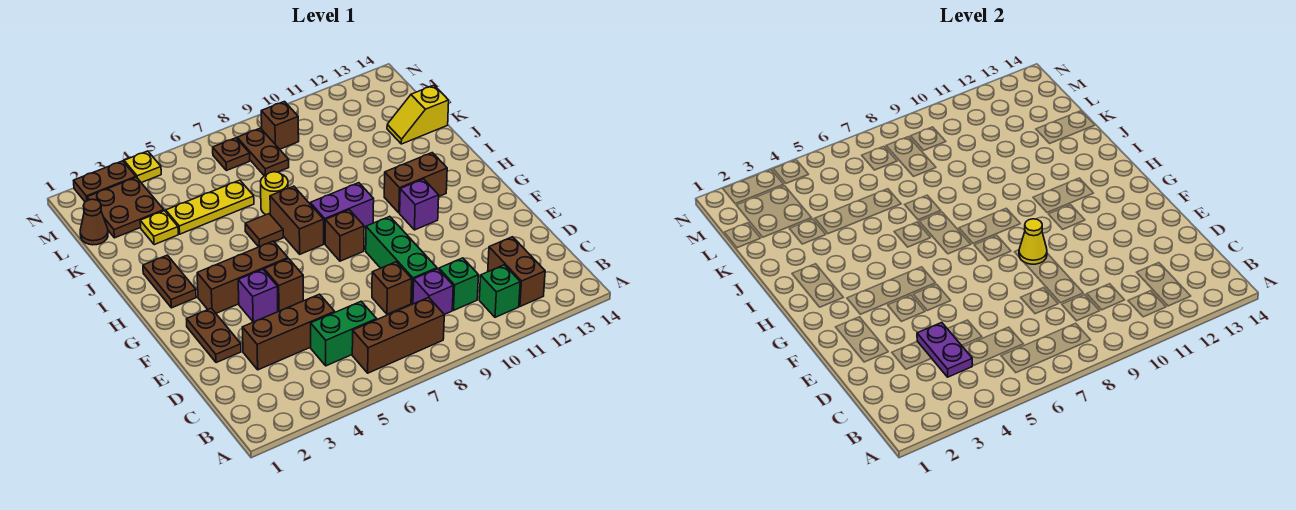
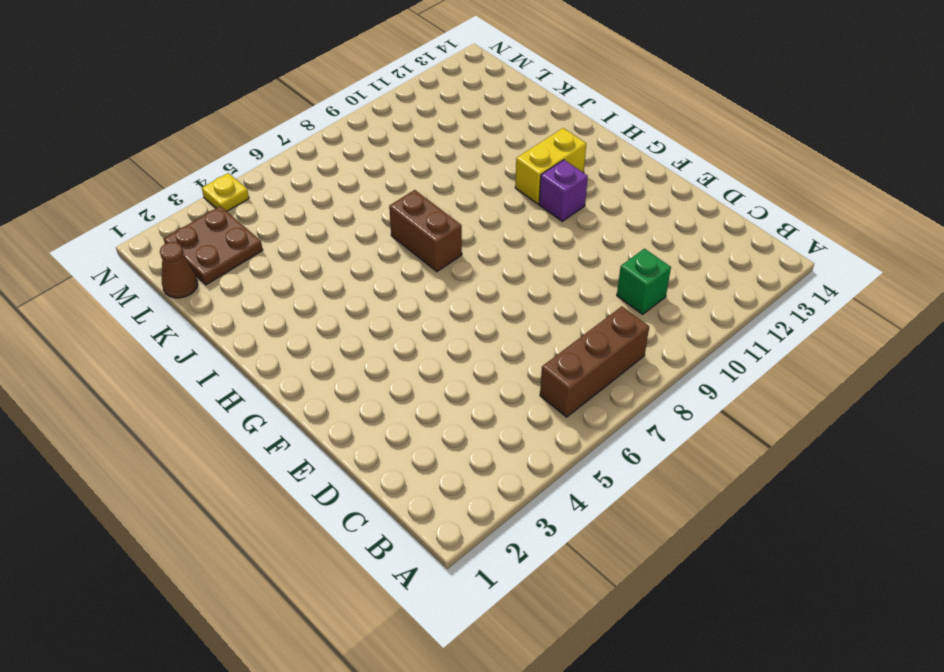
yellow brick H11:H12 level 1 -> brown brick H11:H12 level 1
none -> green brick B11 level 1
none -> brown brick B12:C12 level 1
none -> green brick C5:C6 level 1
none -> purple brick C9 level 1

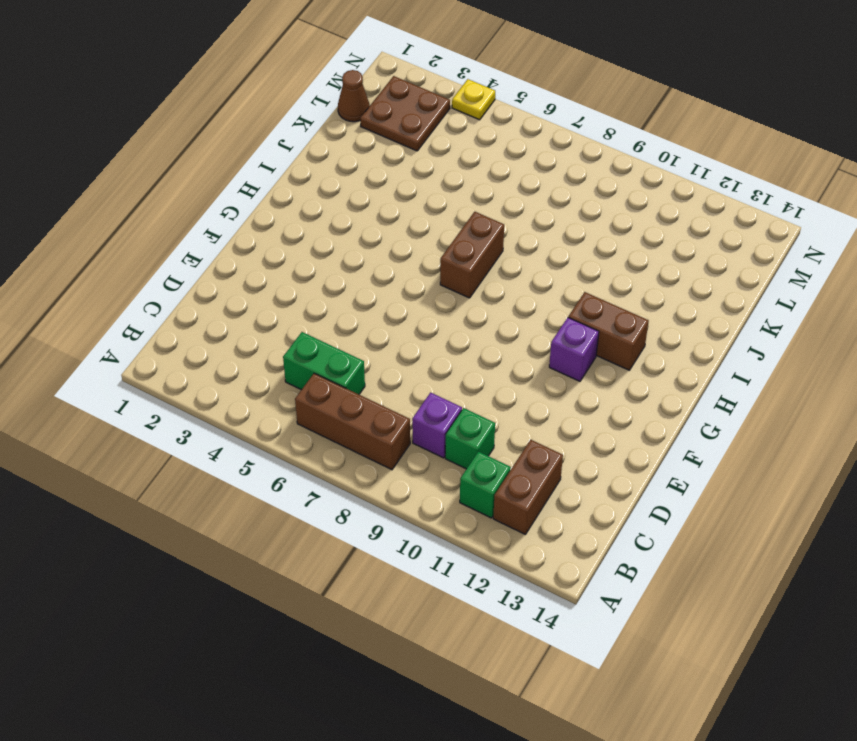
none -> brown brick D3:D5 level 1
none -> brown brick D8 level 1
none -> green brick D9:F9 level 1
none -> brown plate E2:F2 level 1

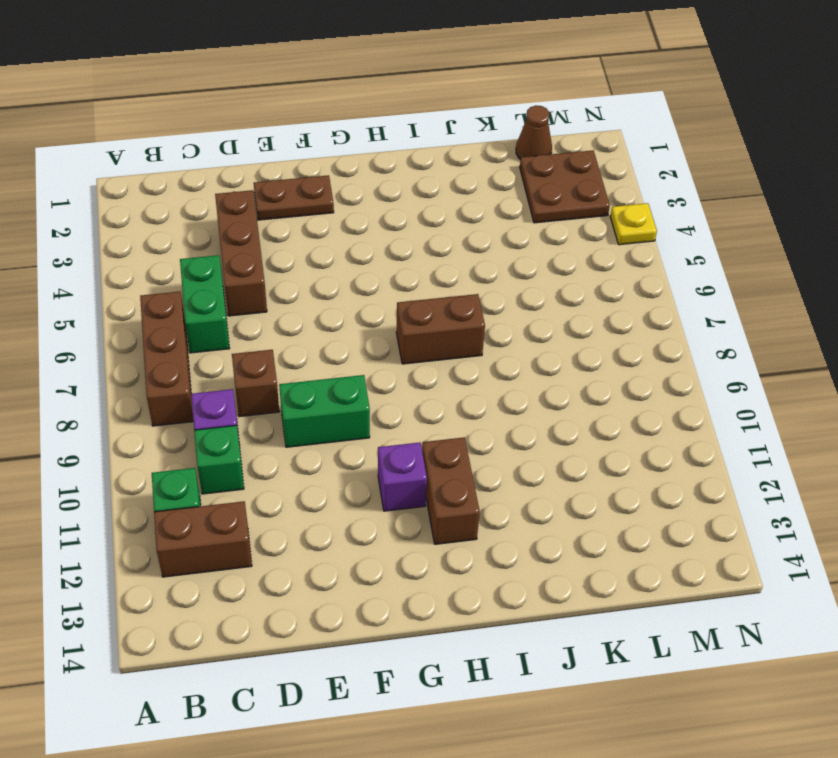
green brick E9:F9 level 1 -> green brick D9:F9 level 1
none -> purple brick F4 level 1
none -> brown brick F5 level 1
none -> brown brick G3:G5 level 1
none -> brown brick G8 level 1

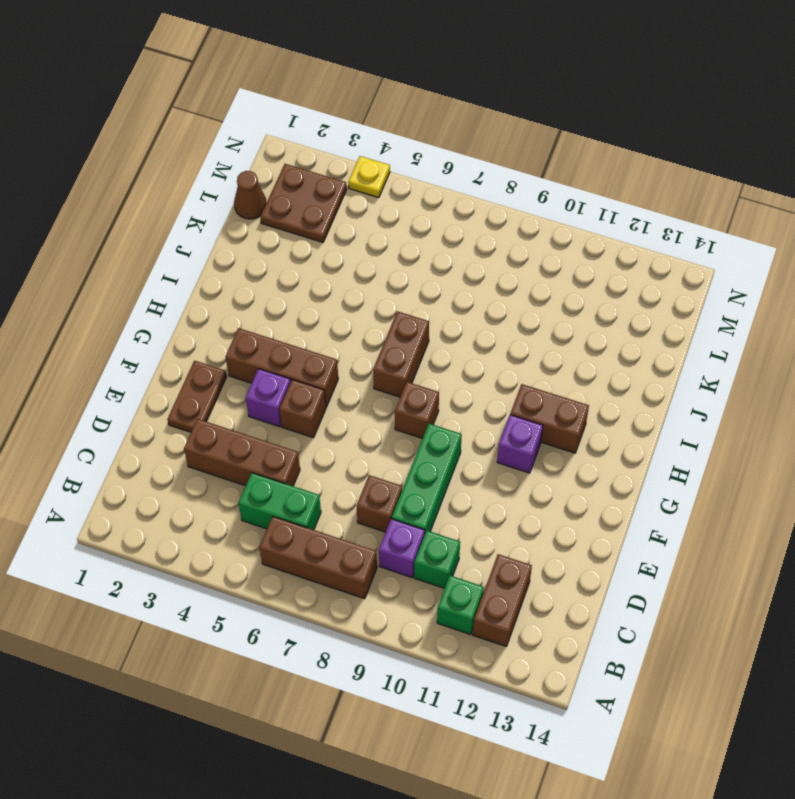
none -> brown plate H2:I2 level 1
none -> purple brick H8:H9 level 1
none -> brown tile I6 level 1
none -> yellow round brick J7 level 1

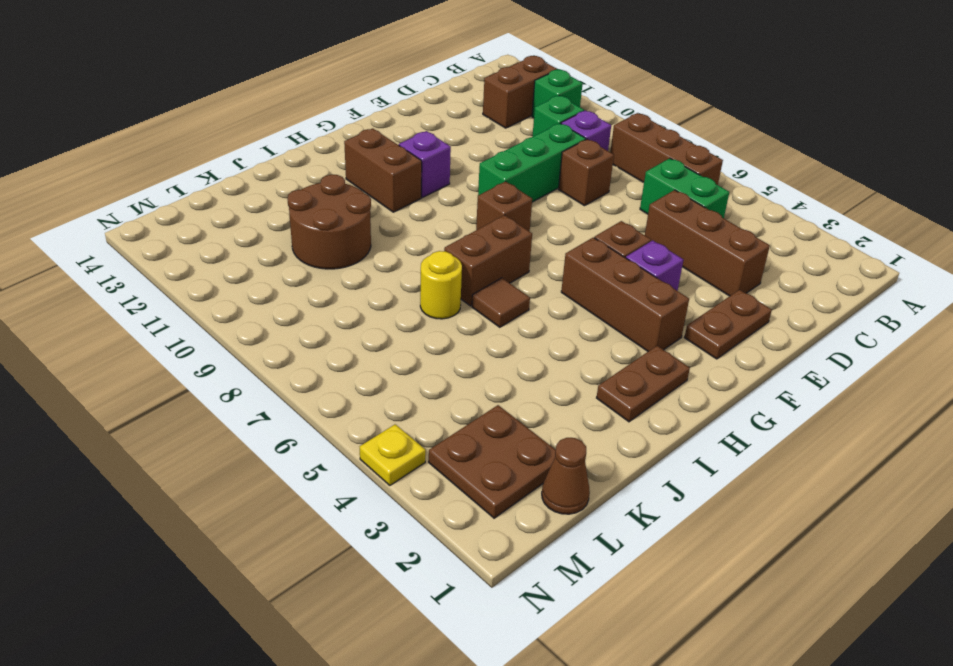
brown round brick J10:K11 level 1 -> none
none -> purple brick H8:H9 level 1
none -> yellow plate K3 level 1
none -> yellow plate K4:K6 level 1
none -> yellow slope K13:K14 level 1 top 14

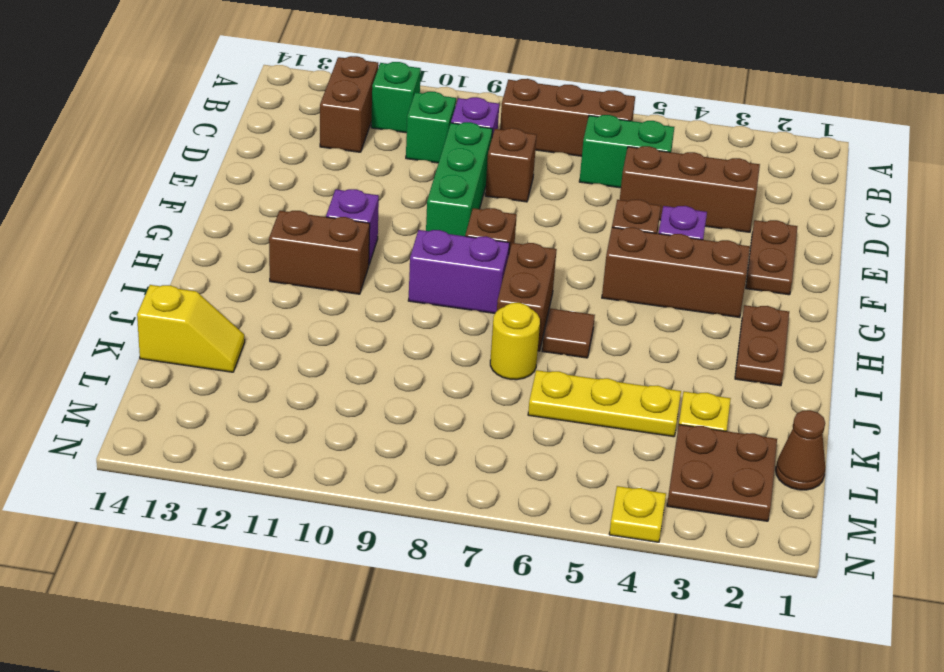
none -> brown plate L8:M8 level 1
none -> brown plate M7 level 1
none -> brown brick M9 level 1
none -> brown plate N2:N3 level 1

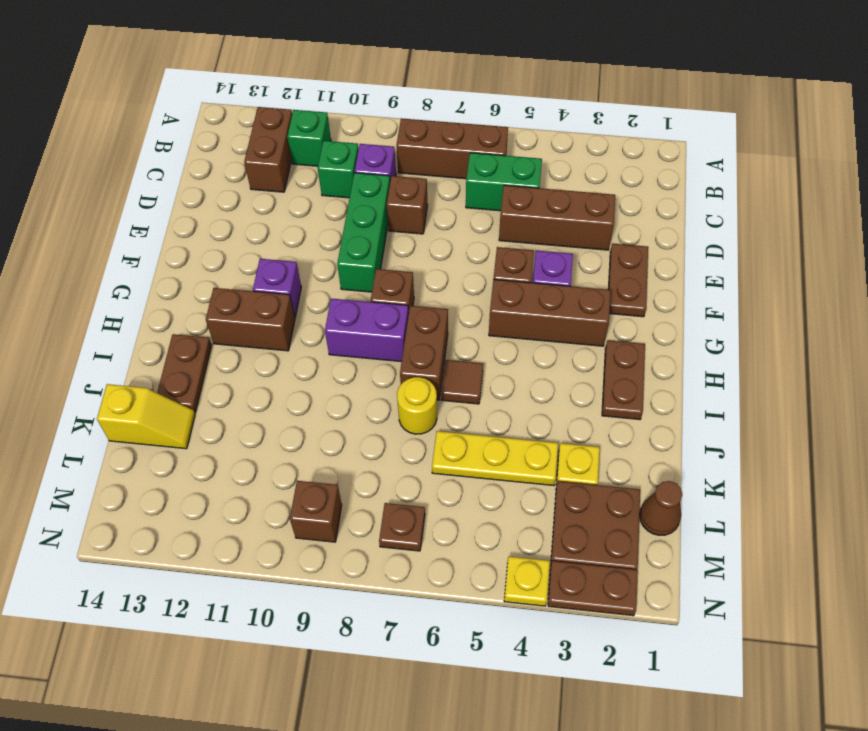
brown plate I13:J13 level 1 -> brown plate L8:M8 level 1
none -> purple plate C4:D4 level 2
none -> yellow cone F9 level 2

